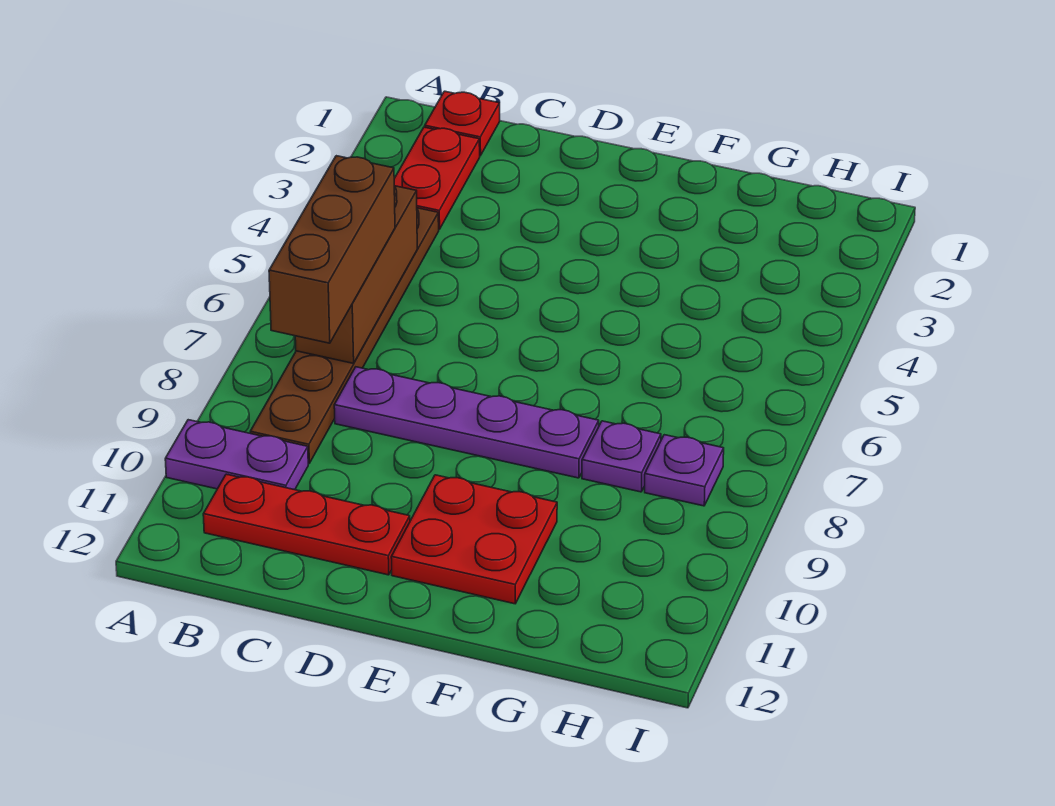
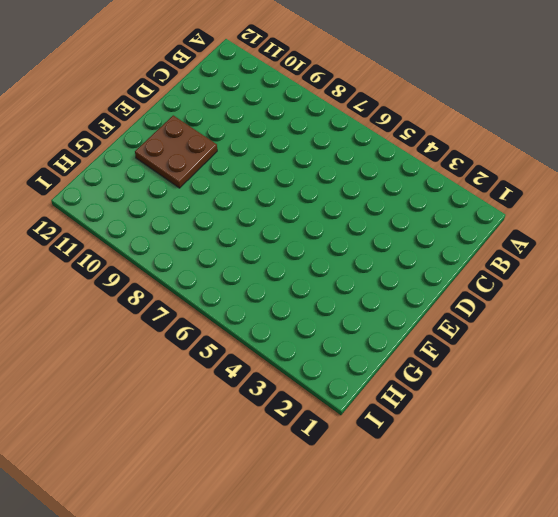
brown plate E10:F11 level 1 -> red plate E10:F11 level 1
none -> purple plate A10:B10 level 1
none -> red plate B1 level 1

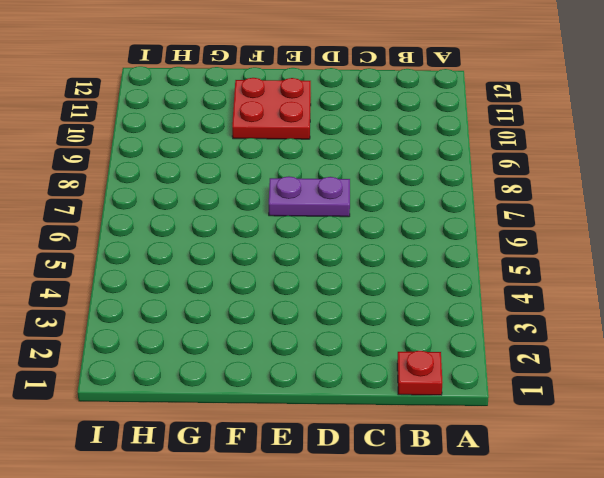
purple plate D7:E7 level 1 -> purple plate A10:B10 level 1
none -> red plate B2:B3 level 1
none -> brown plate B4:B9 level 1

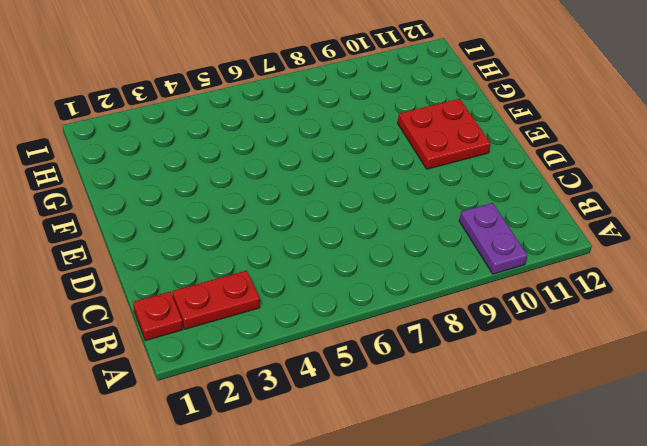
none -> brown plate B4:B9 level 1
none -> red plate B11:D11 level 1

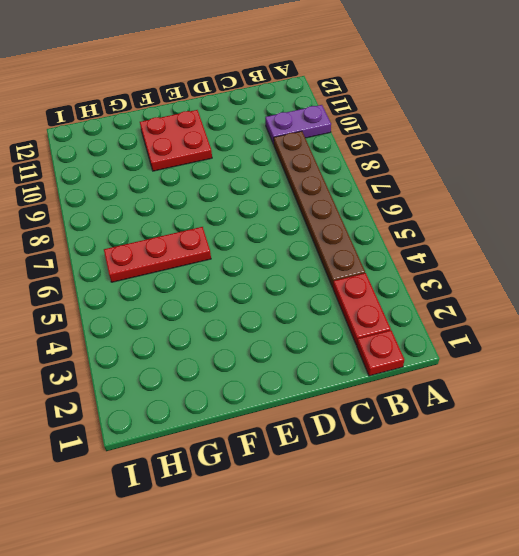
red plate F6:H6 level 1 -> red plate B11:D11 level 1
none -> purple plate C8:F8 level 1
none -> purple plate G8 level 1

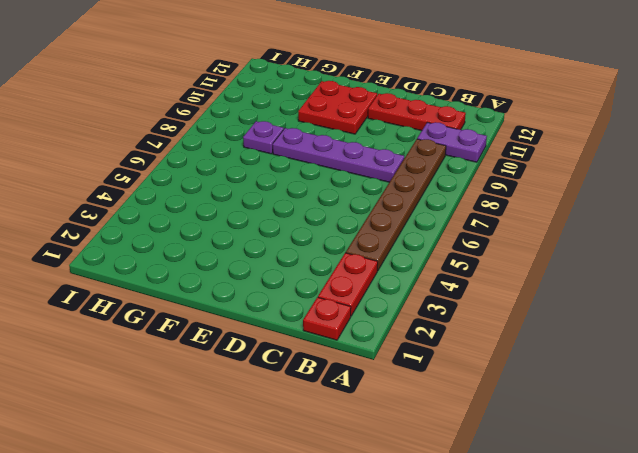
none -> purple plate H8 level 1
none -> brown brick B5:B7 level 2

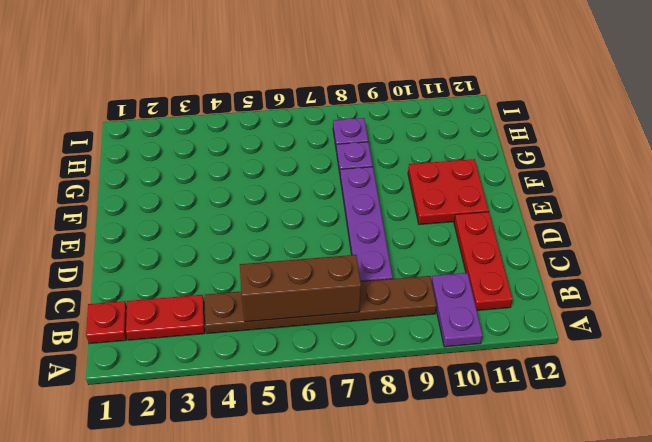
none -> brown brick B6:B8 level 3

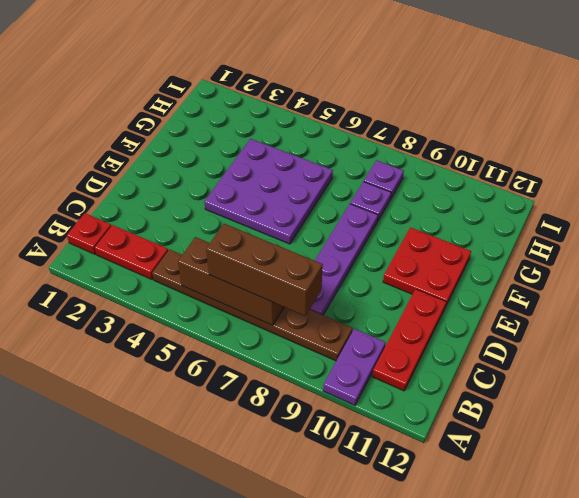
purple plate E4:G6 level 1 -> none

